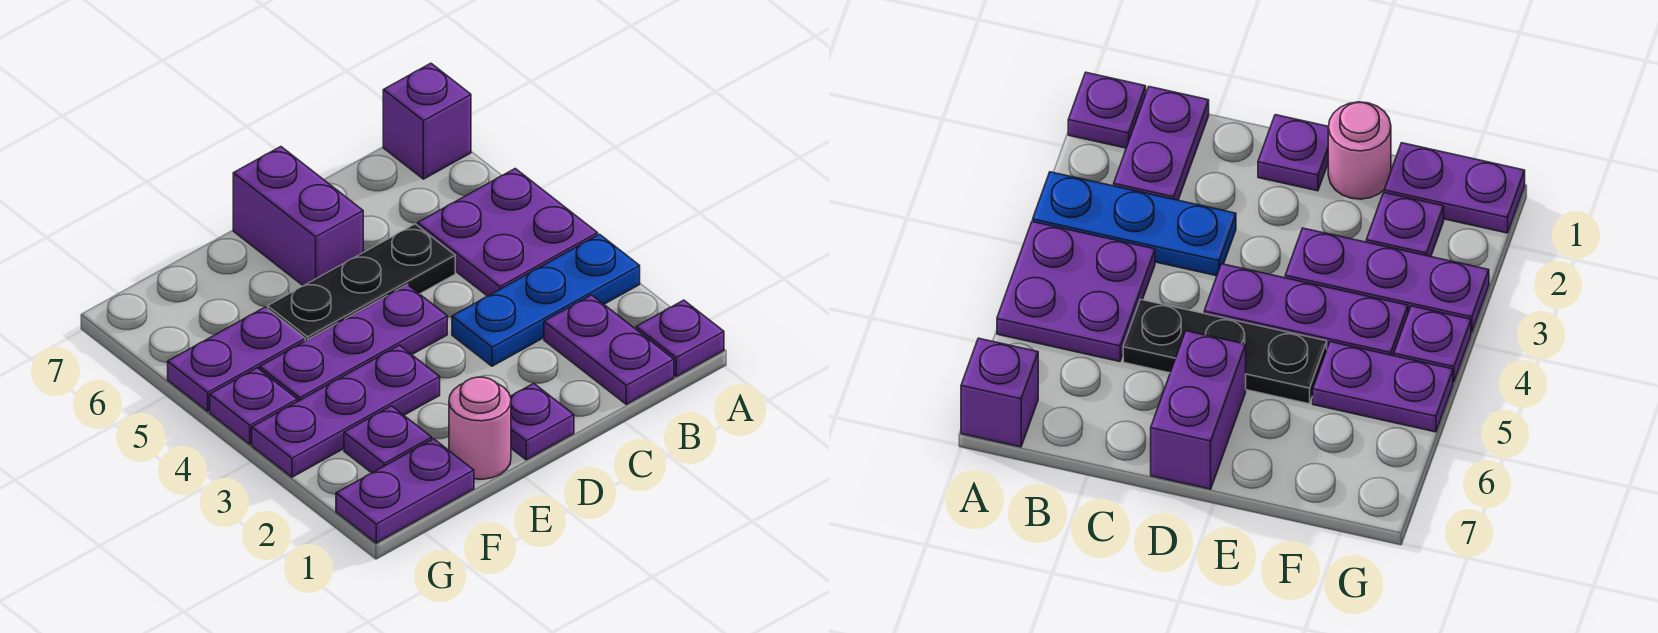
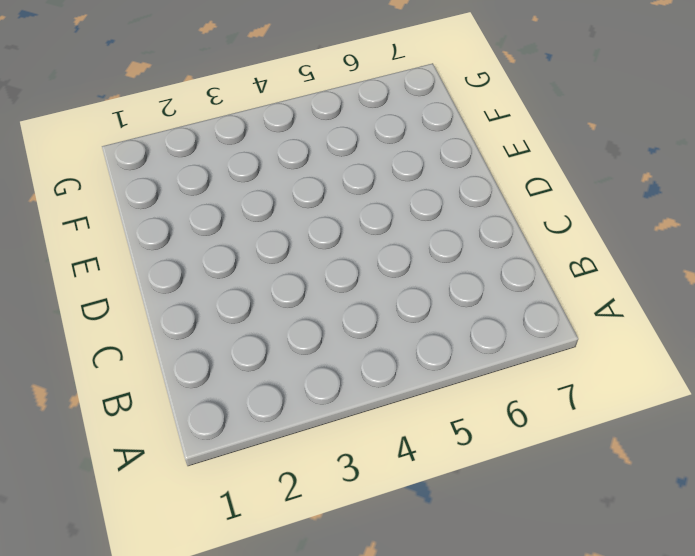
none -> purple plate A1 level 1
none -> blue plate A3:C3 level 1
none -> purple plate A4:B5 level 1

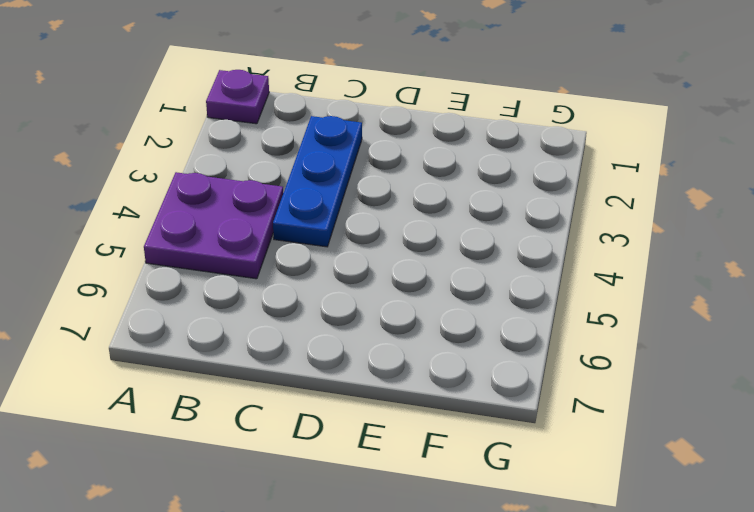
blue plate C2:C4 level 1 -> blue plate A3:C3 level 1
none -> purple brick A7 level 1
none -> purple plate B1:B2 level 1
none -> black plate C5:E5 level 1

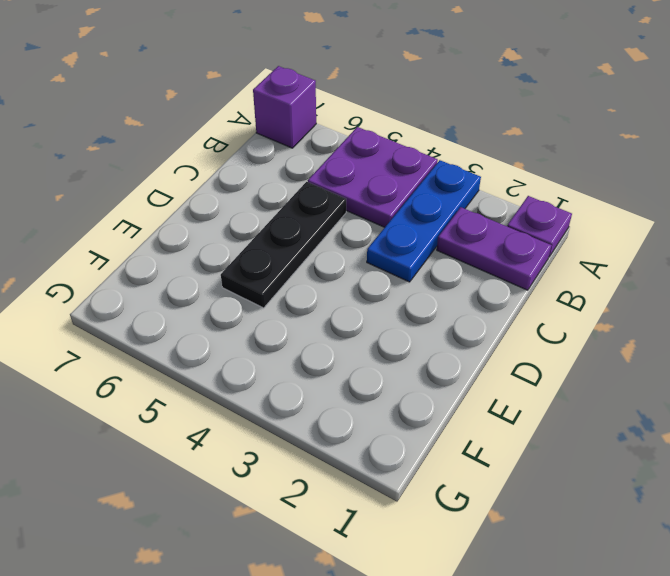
none -> purple plate D1 level 1
none -> purple plate D4:F4 level 1
none -> purple brick D6:D7 level 1

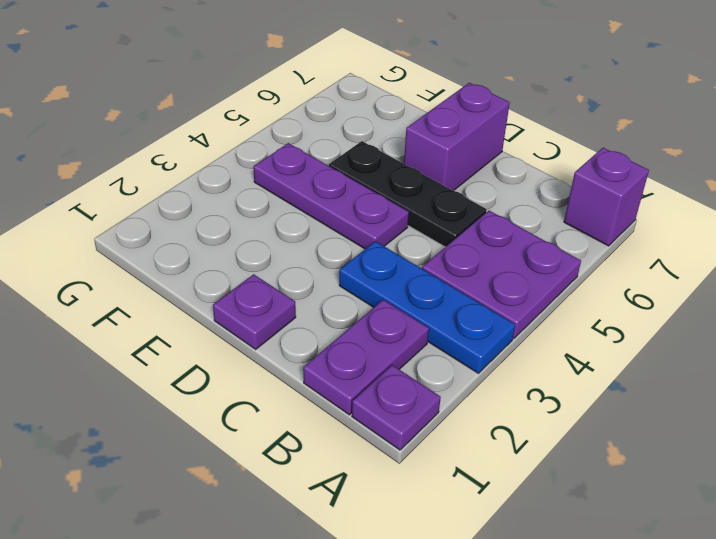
none -> pink round brick E1 level 1
none -> purple plate E3:G3 level 1
none -> purple plate F1:G1 level 1

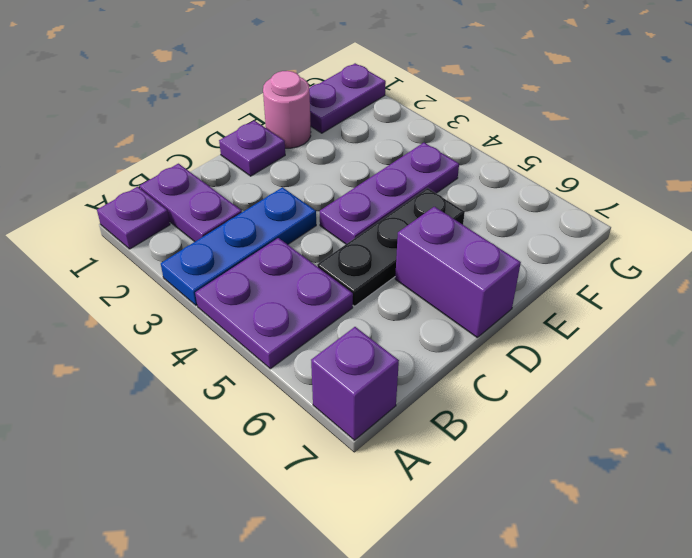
none -> purple plate E3:G3 level 1
none -> purple plate F2 level 1
none -> purple plate F5:G5 level 1

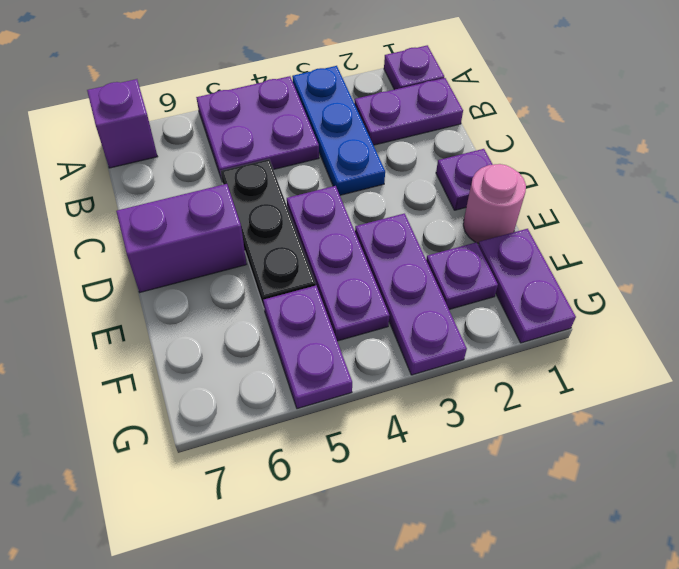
none -> purple plate G4 level 1

